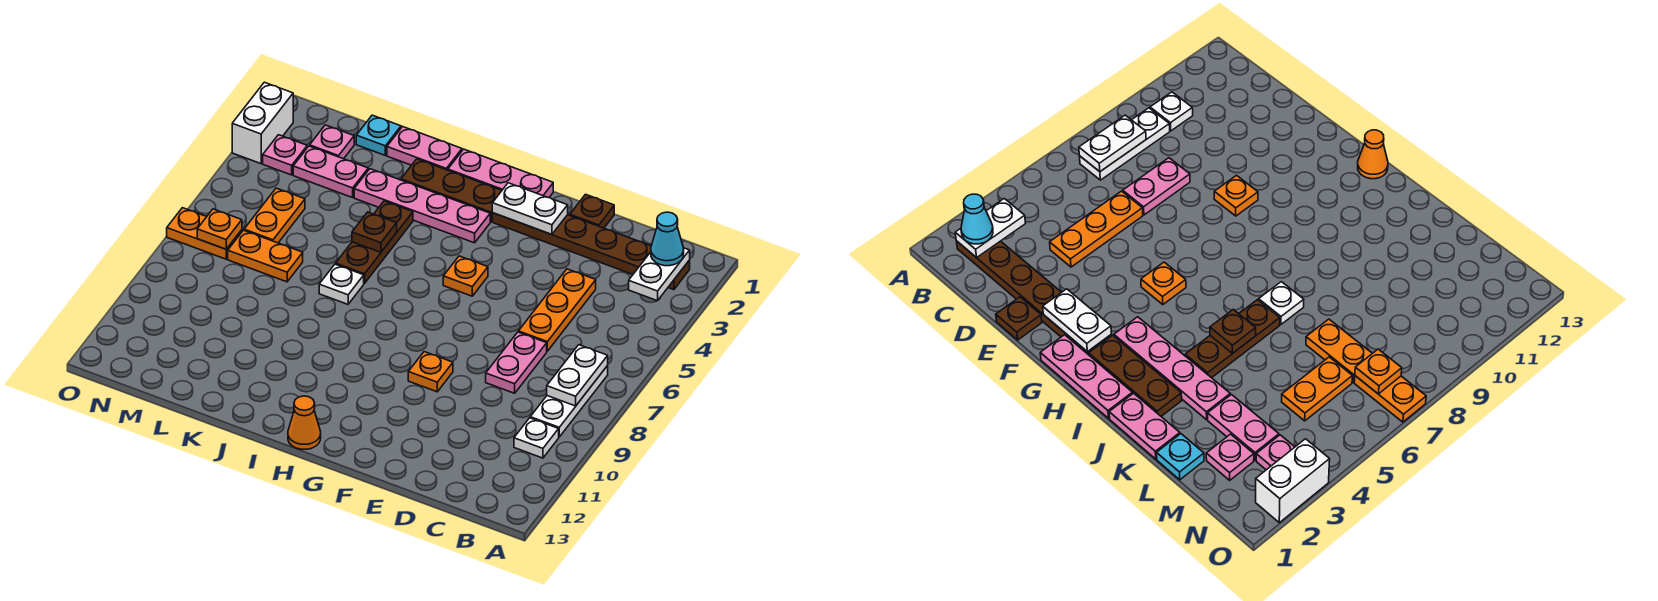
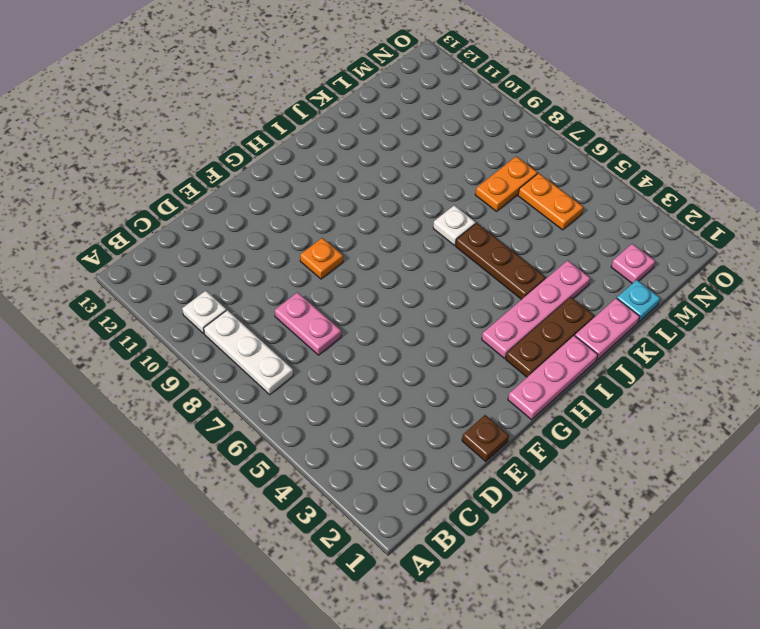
none -> brown plate B2:G2 level 1
none -> orange plate D4:D6 level 1
none -> orange plate G5 level 1

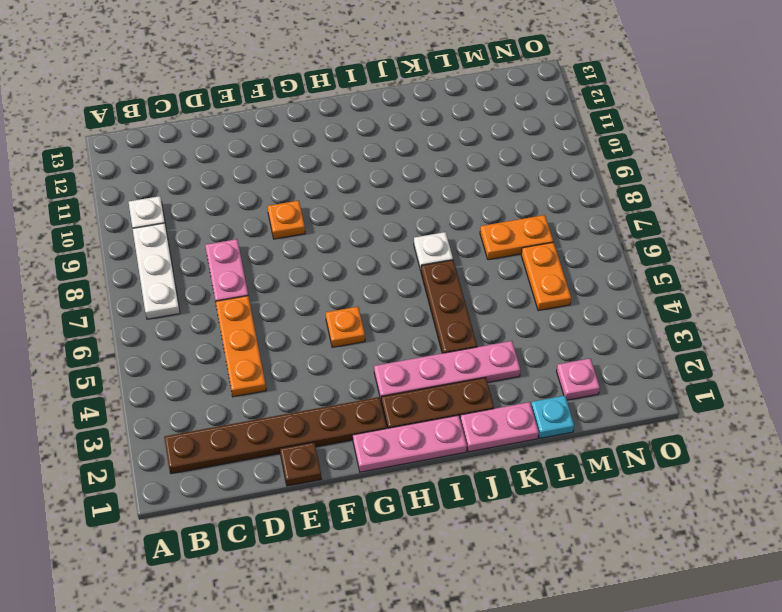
none -> orange cone H13 level 1
none -> pink plate L3:M3 level 1
none -> pink plate N3 level 1

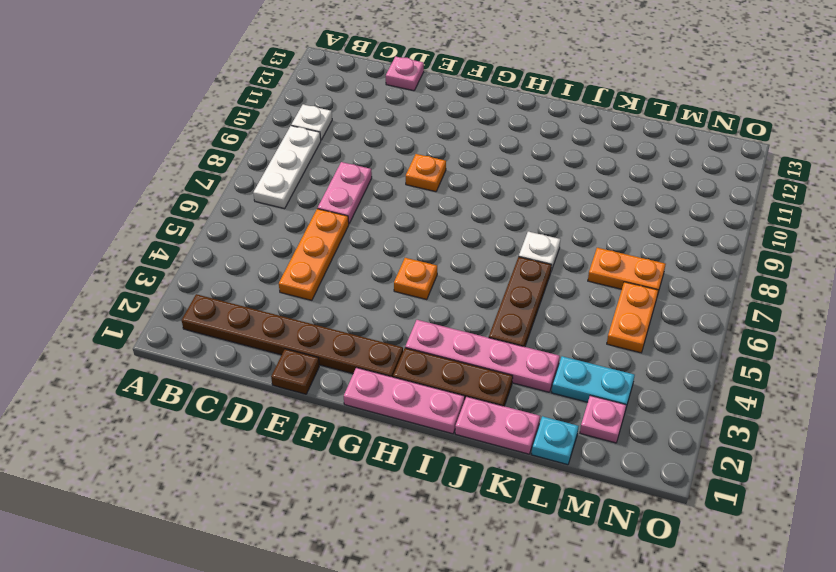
pink plate D13 level 1 -> pink plate N3 level 1
cyan plate L3:M3 level 1 -> pink plate L3:M3 level 1
none -> orange cone H13 level 1
none -> orange plate N7:O7 level 1
none -> white brick O2:O3 level 1

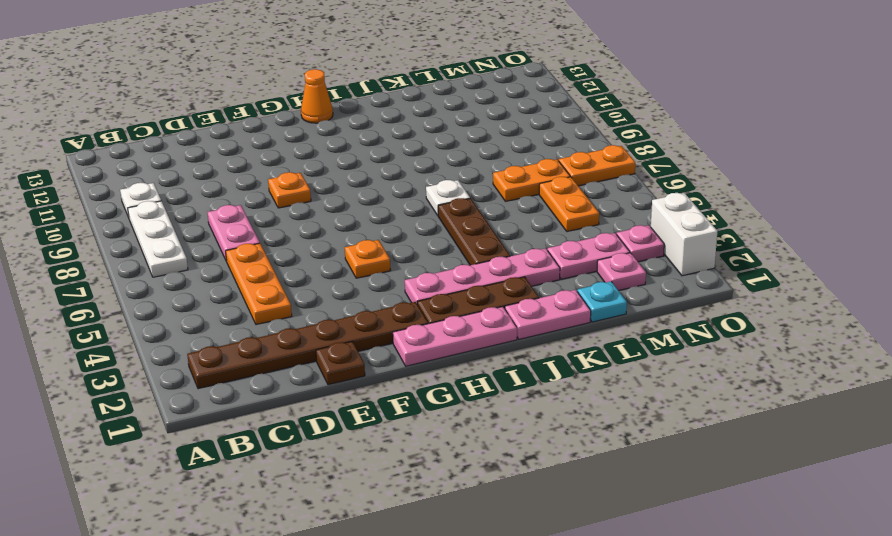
none -> white plate B2:B3 level 2
none -> white plate B7:B8 level 2
none -> white plate F2:G2 level 2

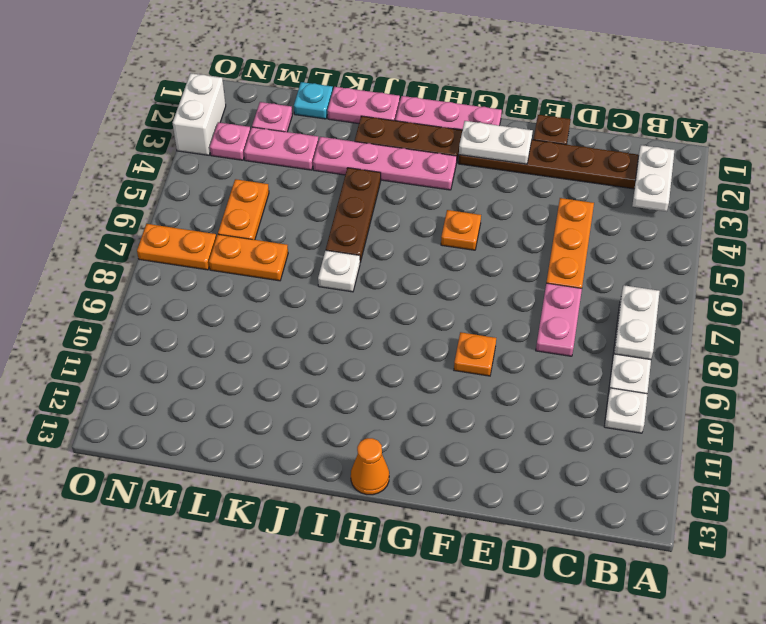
none -> brown plate J5 level 2
none -> orange plate N7 level 2
none -> cyan cone B2 level 3

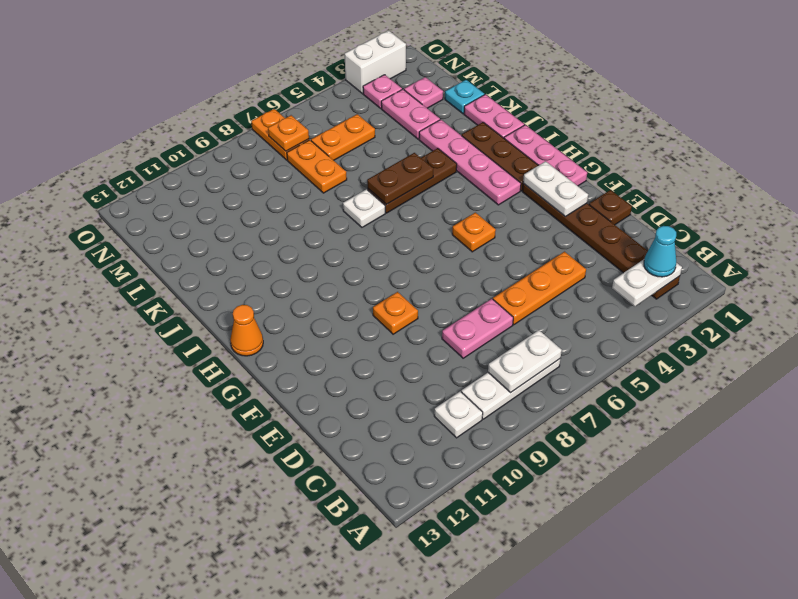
brown plate J5:J6 level 2 -> brown plate J5 level 2

